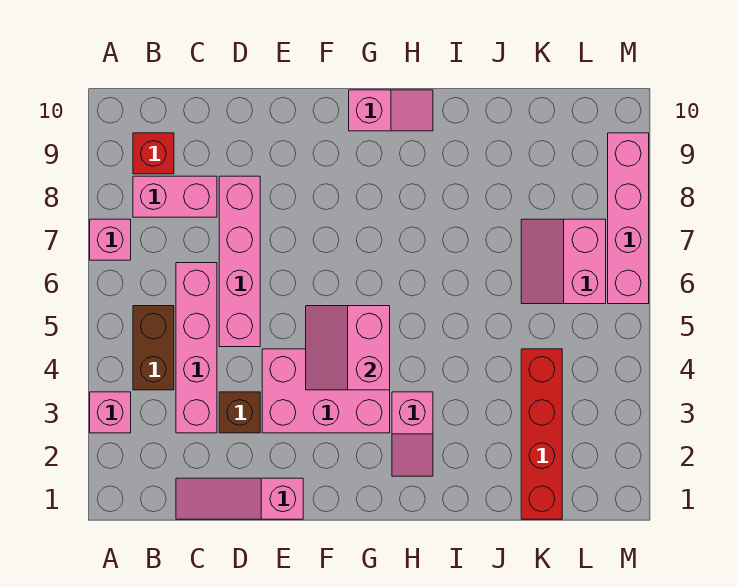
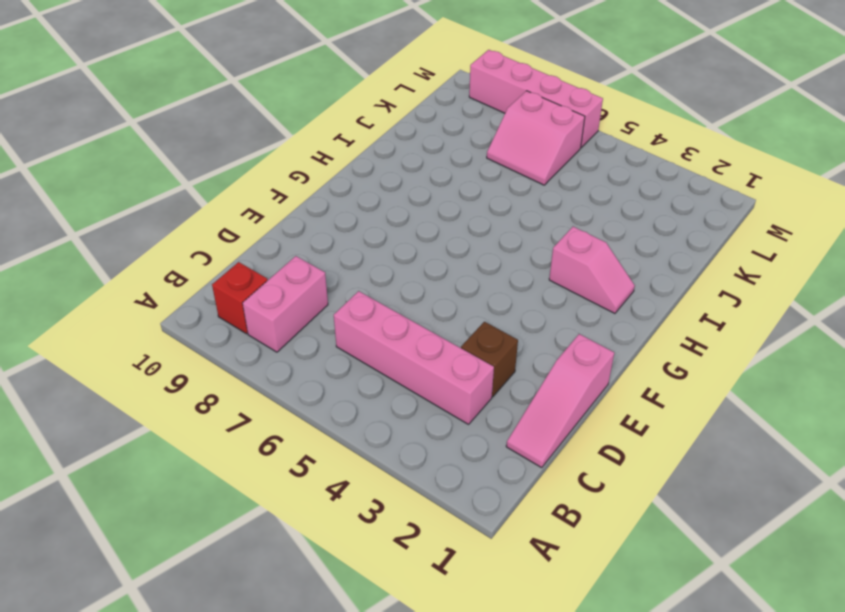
none -> pink brick A3 level 1
none -> pink brick A7 level 1
none -> brown brick B4:B5 level 1

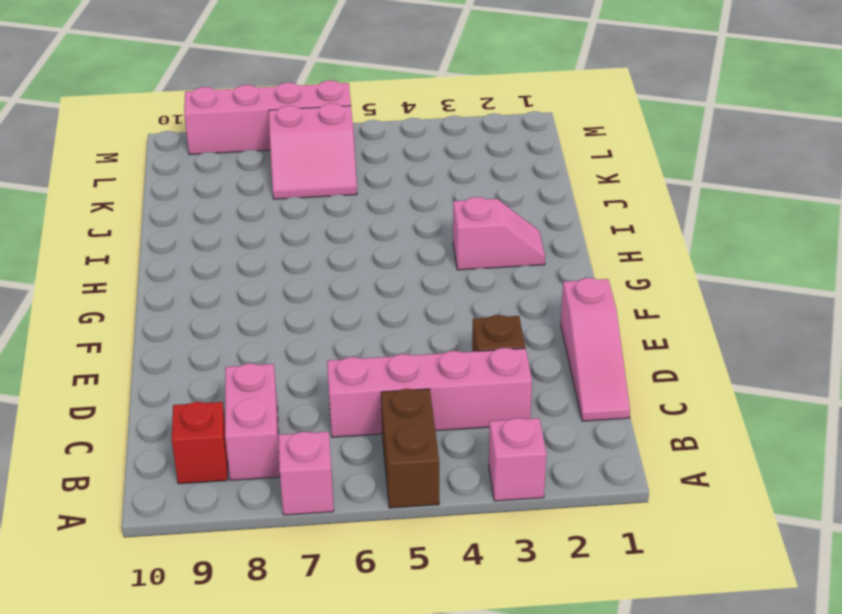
brown brick A5:B5 level 1 -> brown brick B4:B5 level 1
none -> pink brick D5:D8 level 1
none -> pink brick E3:G4 level 1
none -> pink slope G10:H10 level 1 top G

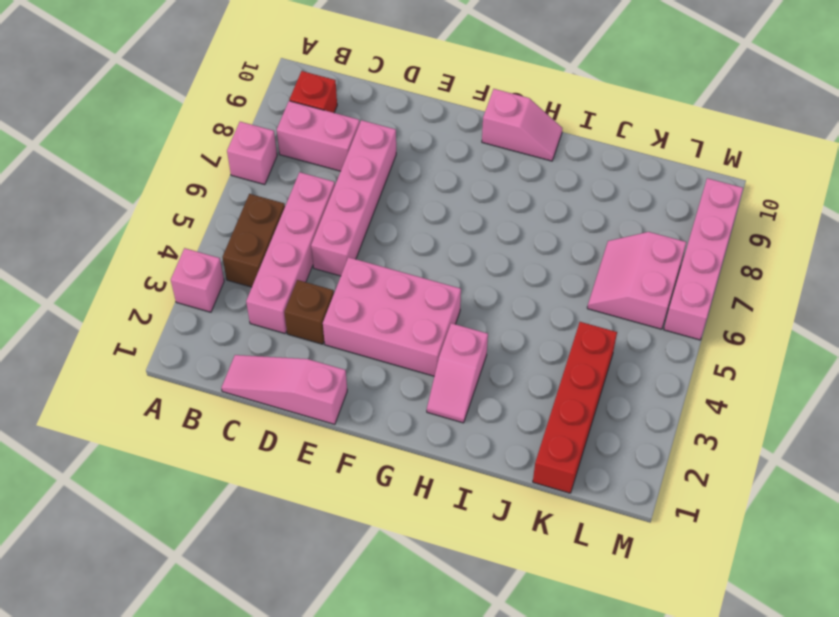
none -> pink slope F4:G5 level 2 top G

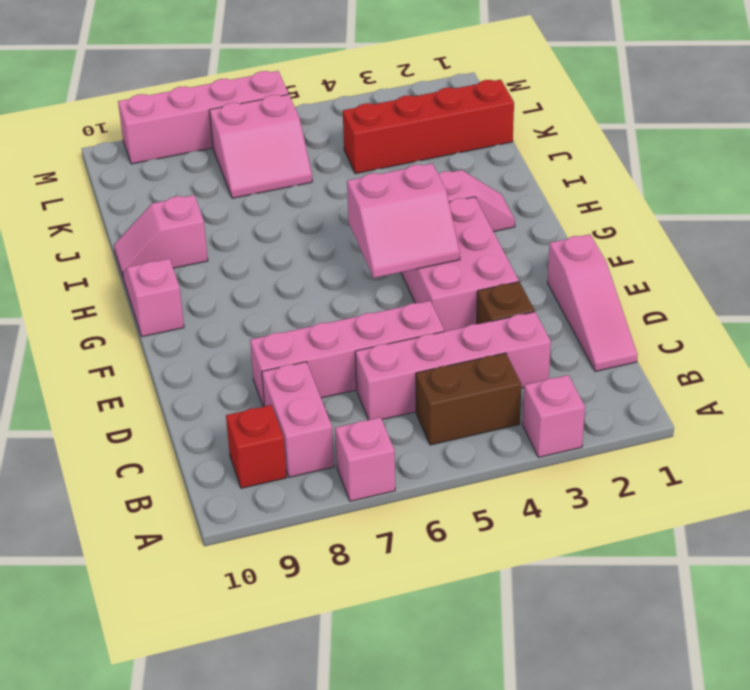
pink slope I9:I10 level 1 top 9 -> none

